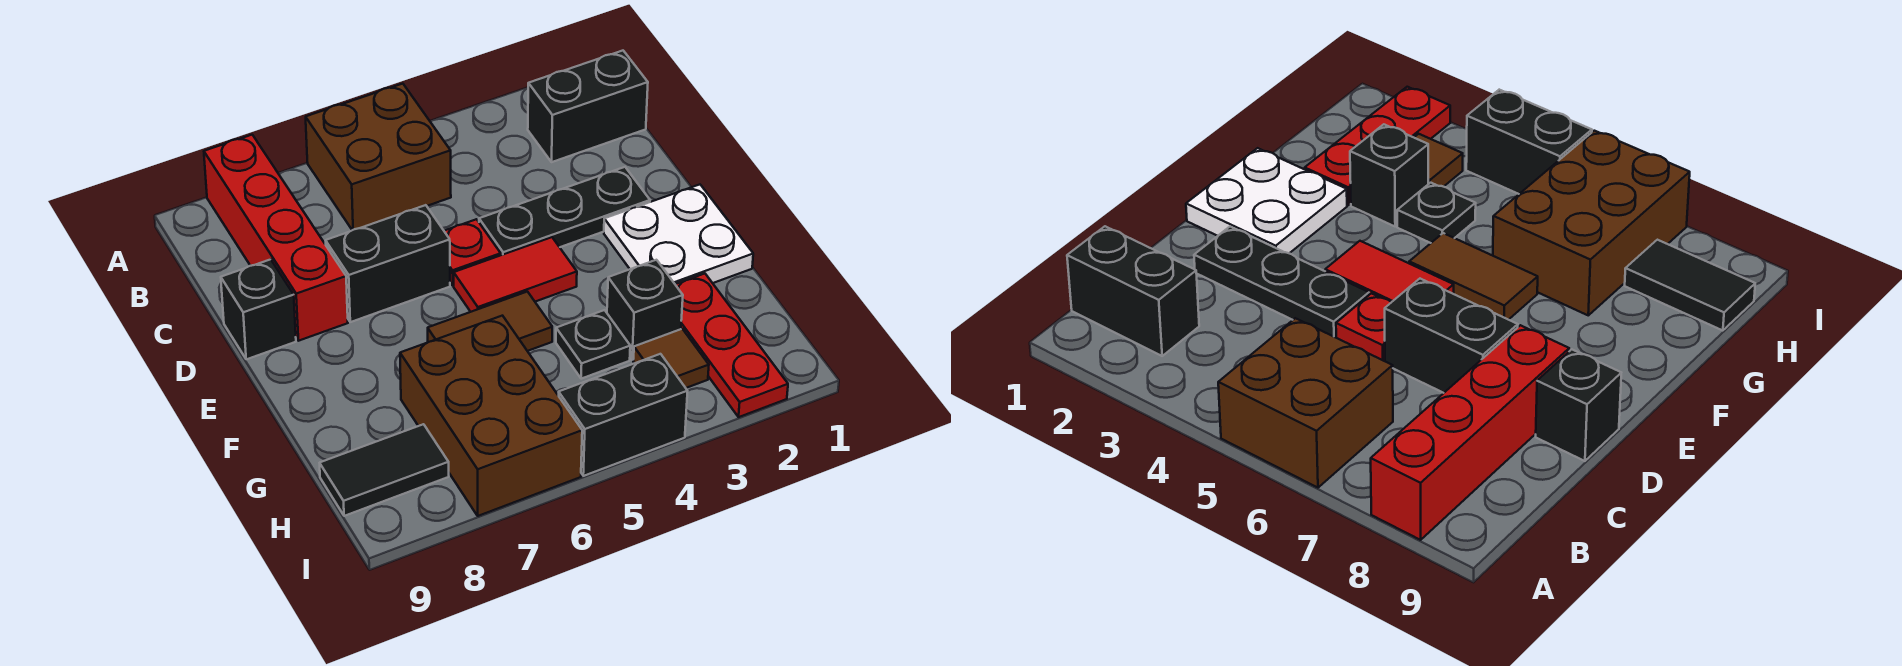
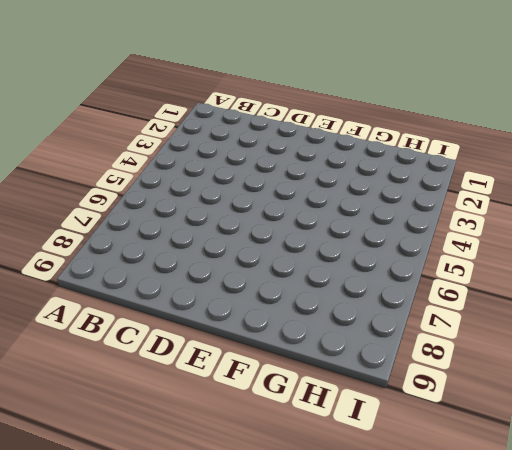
none -> brown brick A5:B6 level 1
none -> red brick A8:D8 level 1
none -> black brick B1:B2 level 1

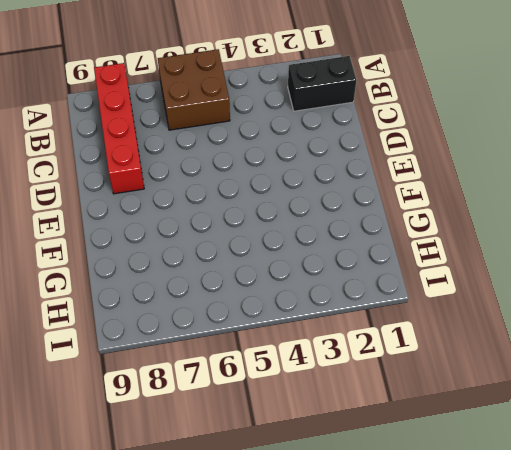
none -> black plate D2:D4 level 1
none -> red plate D5 level 1
none -> black brick D6:D7 level 1

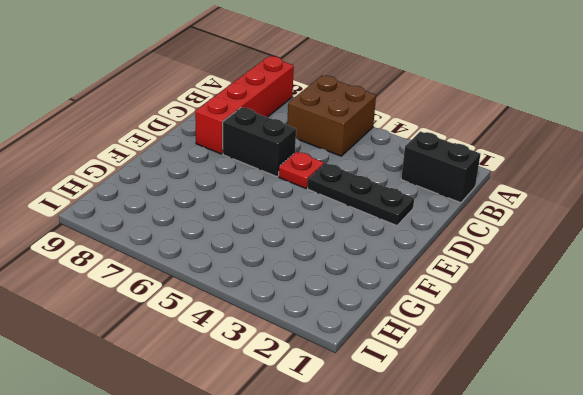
none -> black brick D9 level 1
none -> white plate E1:F2 level 1
none -> red tile E4:E5 level 1

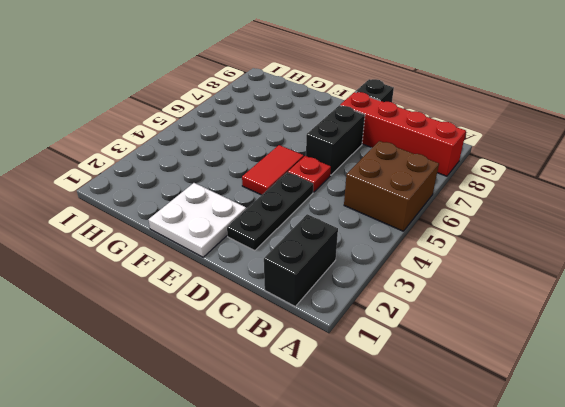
none -> brown tile F5:F6 level 1
none -> red plate G2:I2 level 1
none -> black brick G3 level 1

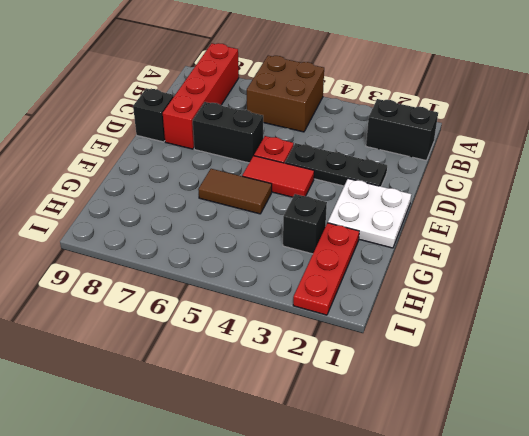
none -> black plate G4 level 1
none -> brown brick G6:I7 level 1
none -> brown tile H3 level 1

